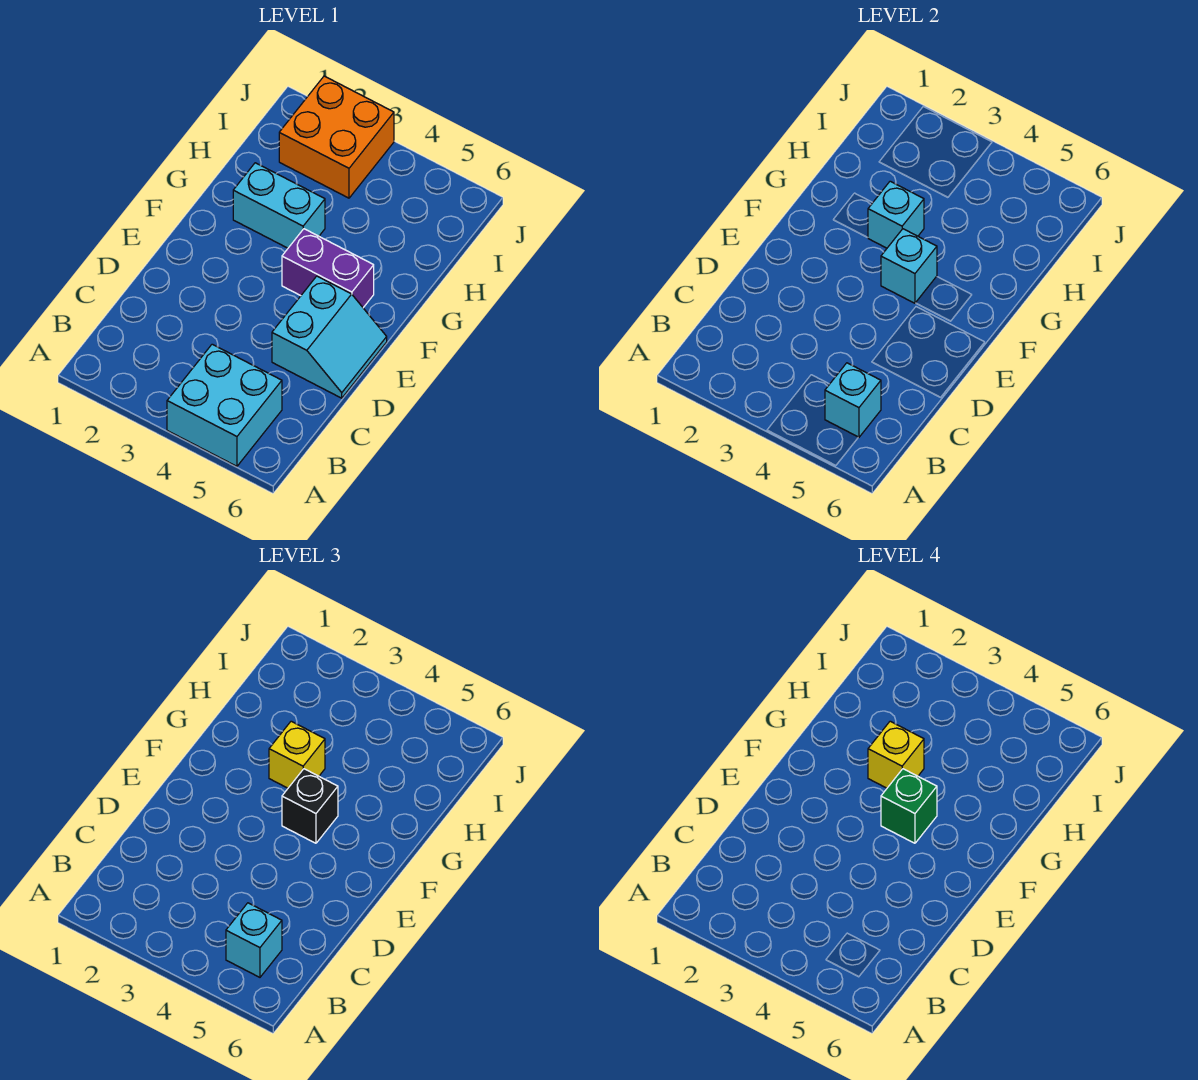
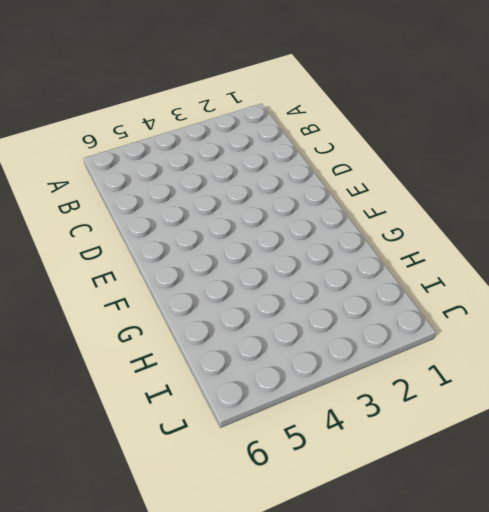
none -> cyan brick A4:B5 level 1
none -> cyan slope D5:E6 level 1 top 5
none -> purple brick F4:F5 level 1

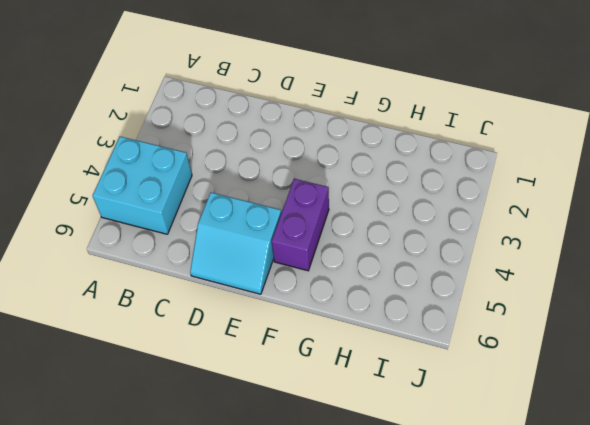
none -> cyan brick G2:G3 level 1
none -> orange brick I2:J3 level 1
none -> cyan brick B5 level 2

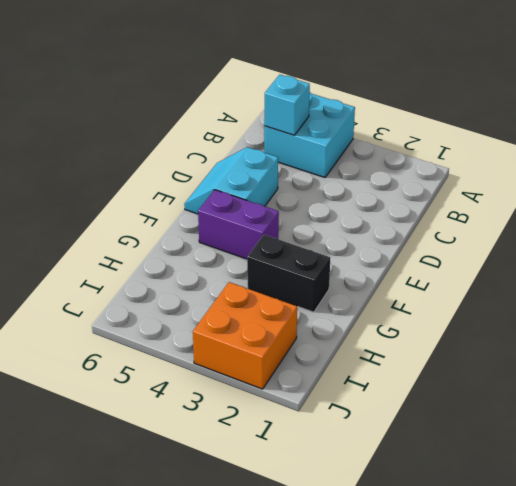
black brick G2:G3 level 1 -> cyan brick G2:G3 level 1
none -> cyan brick F4 level 2
none -> cyan brick G3 level 2
none -> cyan brick B5 level 3

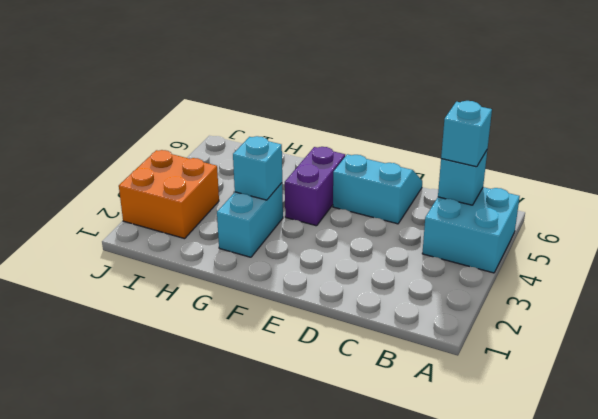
none -> cyan brick F4 level 2
none -> black brick F4 level 3
none -> yellow brick G3 level 3

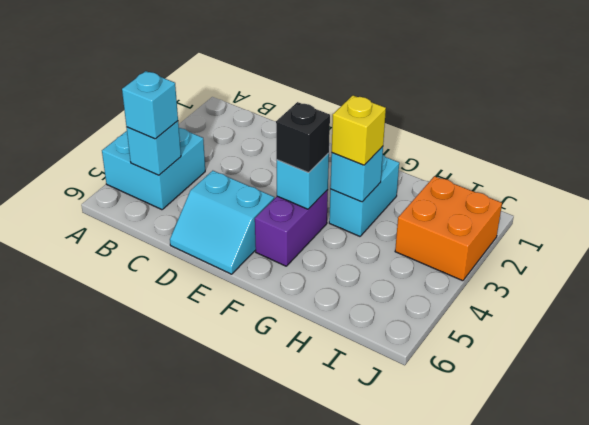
none -> green brick F4 level 4
none -> yellow brick G3 level 4

